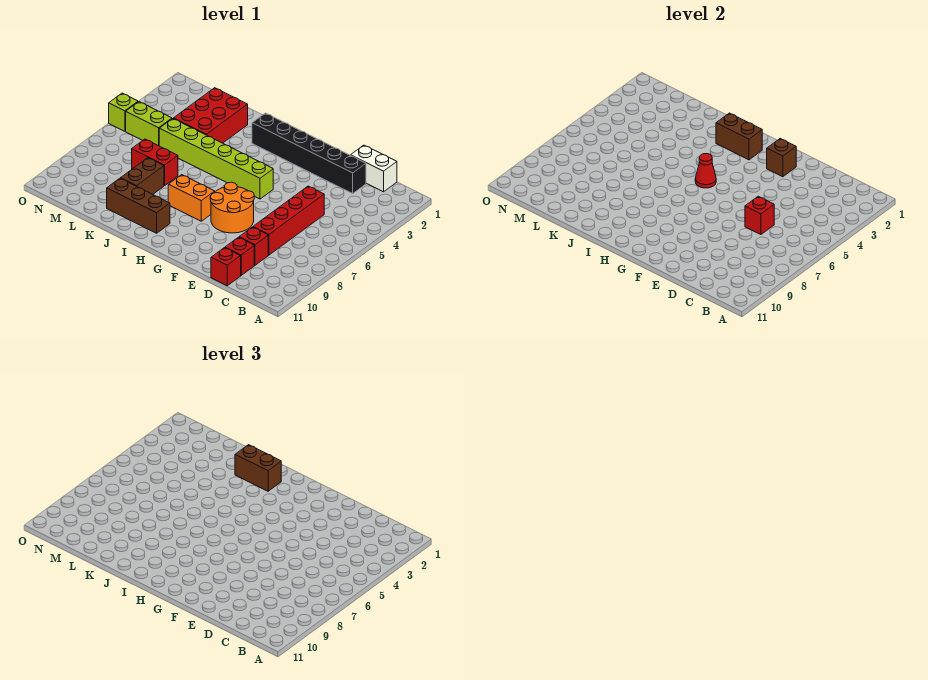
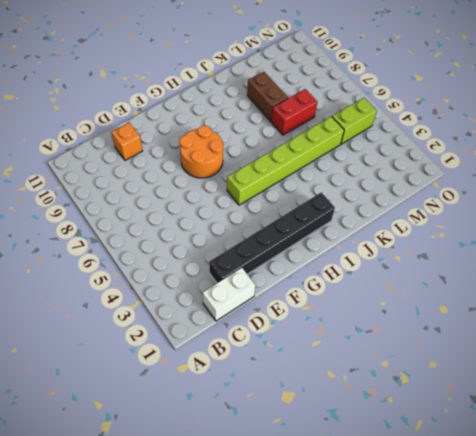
orange brick D10 level 1 -> red brick D10 level 1
none -> red brick D5:D8 level 1
none -> red brick D9 level 1
none -> red brick D11 level 1

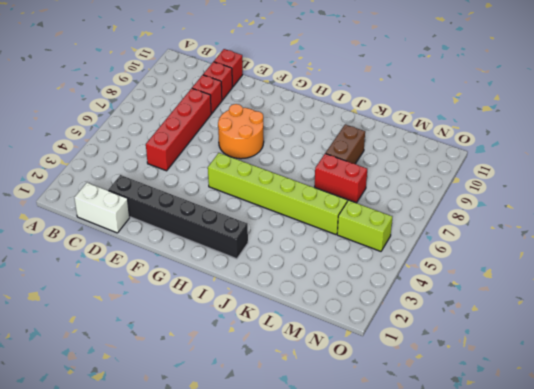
none -> orange brick H8:I8 level 1
none -> brown brick I10:K10 level 1
none -> red brick K2:L4 level 1

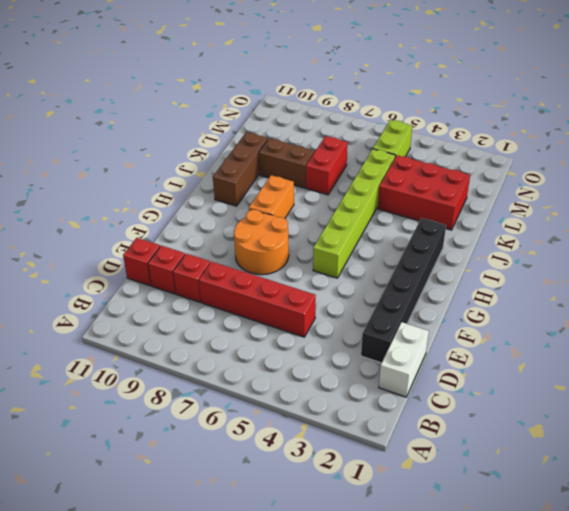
none -> lime brick O5 level 1
none -> red brick D6 level 2
none -> brown brick F2 level 2

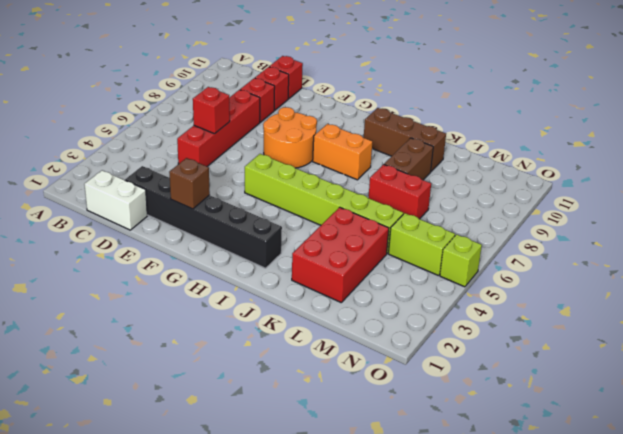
none -> brown brick H2:I2 level 2
none -> red cone H5 level 2
none -> brown brick I2:J2 level 3

